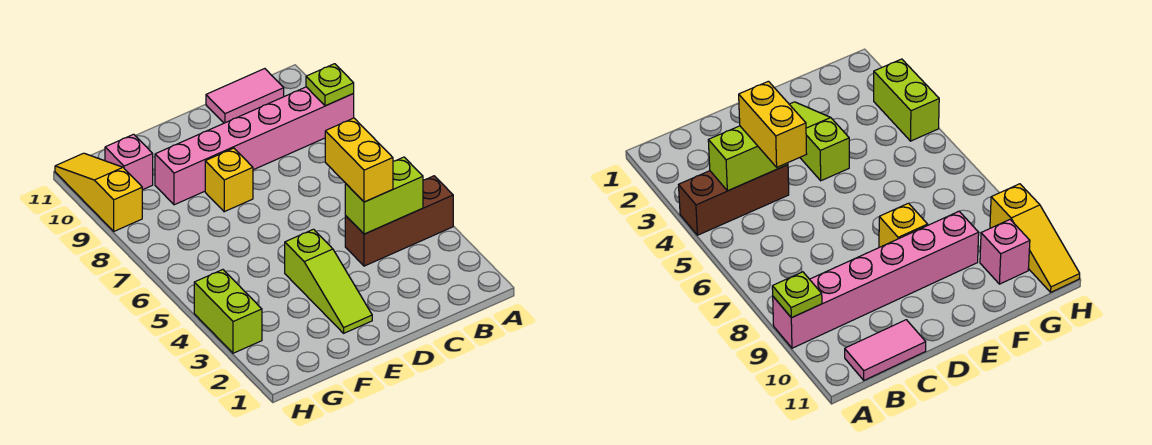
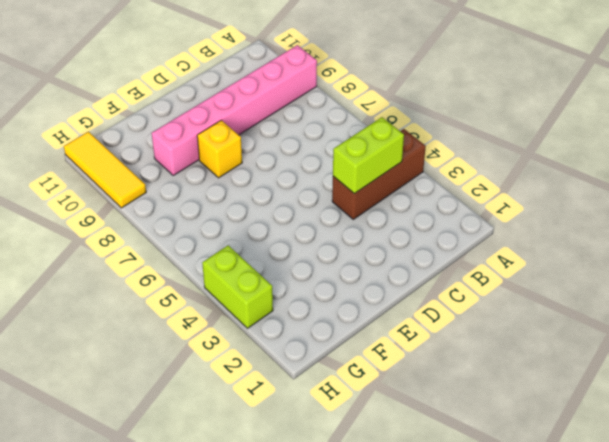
yellow tile H9:H11 level 1 -> yellow slope H9:H11 level 1 top 9
none -> pink tile B11:C11 level 1
none -> lime slope E2:E4 level 1 top 4

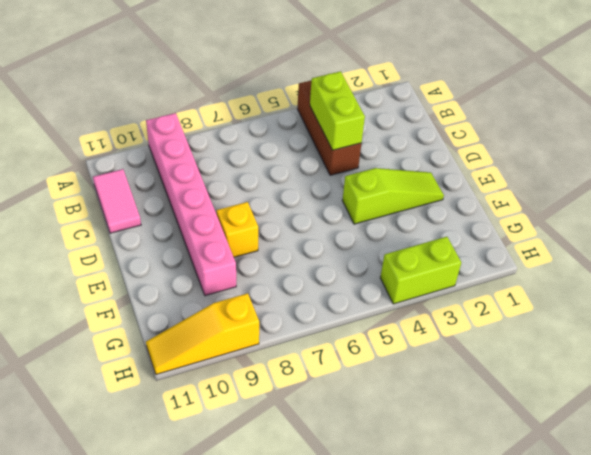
none -> pink brick G10 level 1
none -> lime plate A9 level 2

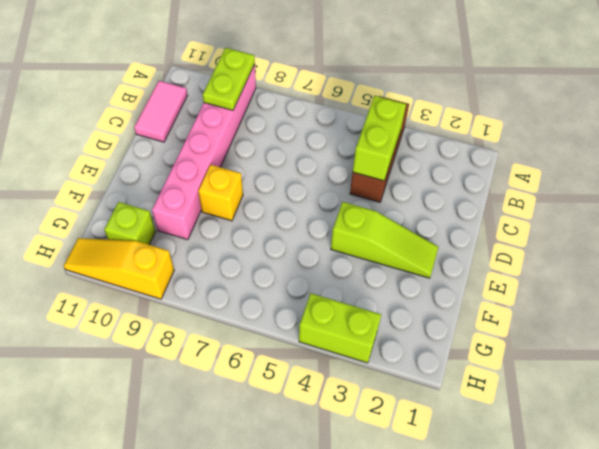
lime plate A9:B9 level 2 -> lime plate A9 level 2
lime brick G10 level 1 -> pink brick G10 level 1
none -> yellow brick C4:C5 level 3

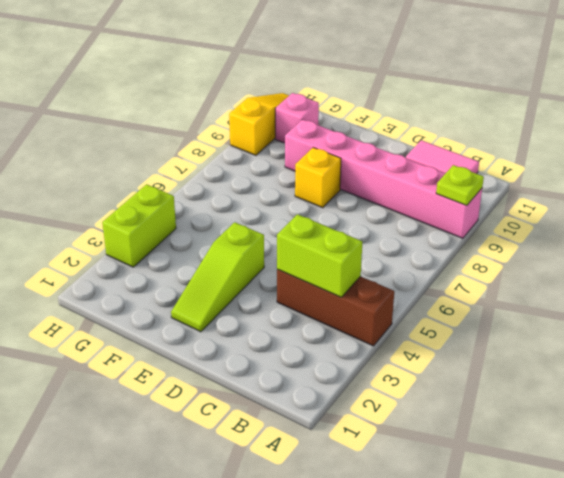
none -> yellow brick C4:C5 level 3

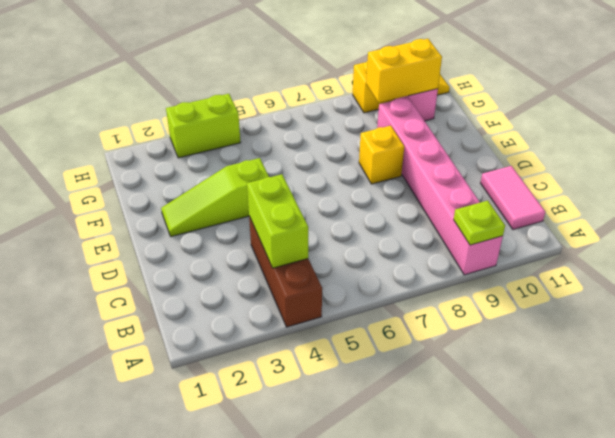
yellow brick G9:G10 level 2 -> yellow brick C4:C5 level 3

